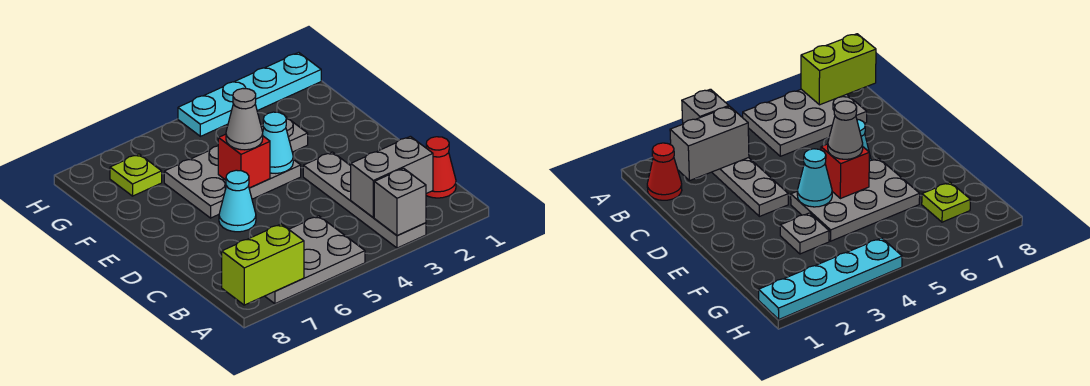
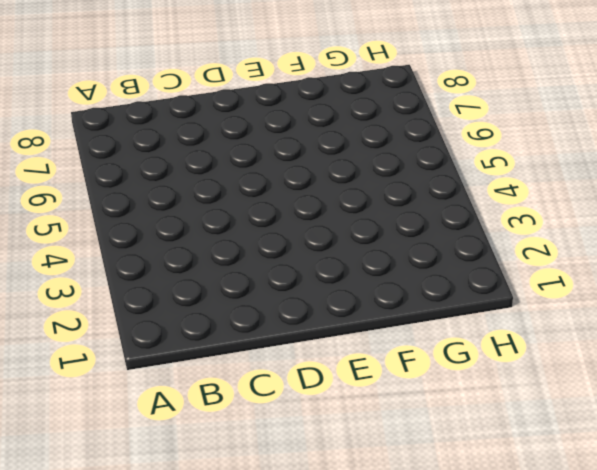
none -> grey plate A3:D3 level 1
none -> grey plate A5:B7 level 1
none -> red cone B1 level 1

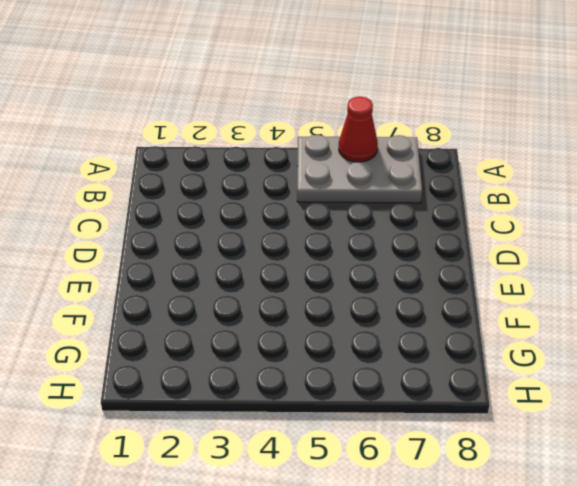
red cone A6 level 2 -> red cone B1 level 1
none -> grey plate A3:D3 level 1
none -> cyan cone D6 level 1
none -> grey plate E4:F6 level 1

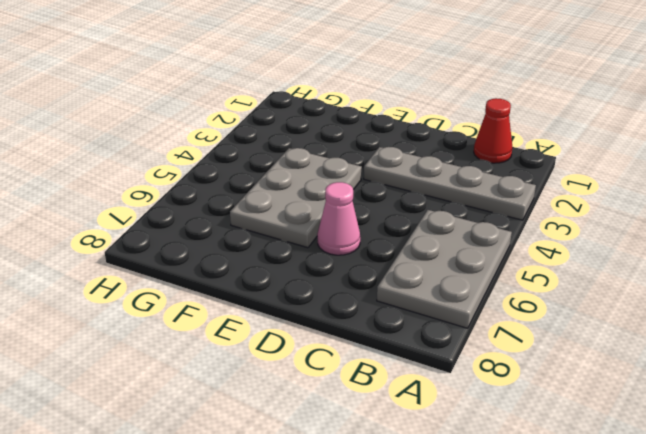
pink cone D6 level 1 -> cyan cone D6 level 1
none -> grey plate F3 level 1
none -> lime plate G7 level 1
none -> cyan plate H1:H4 level 1

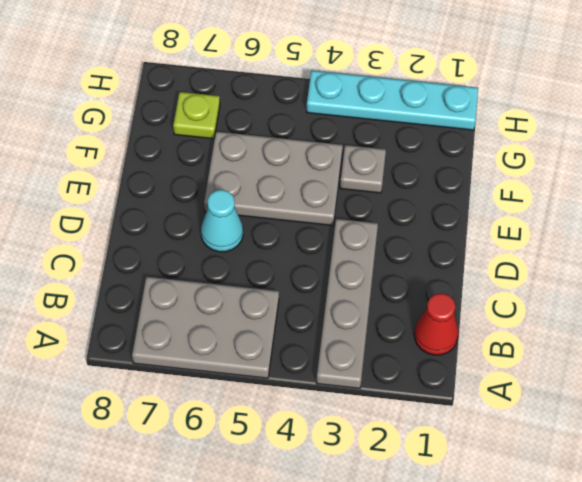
none -> grey brick A3 level 2
none -> lime brick A7:A8 level 2
none -> grey brick B2:B3 level 2

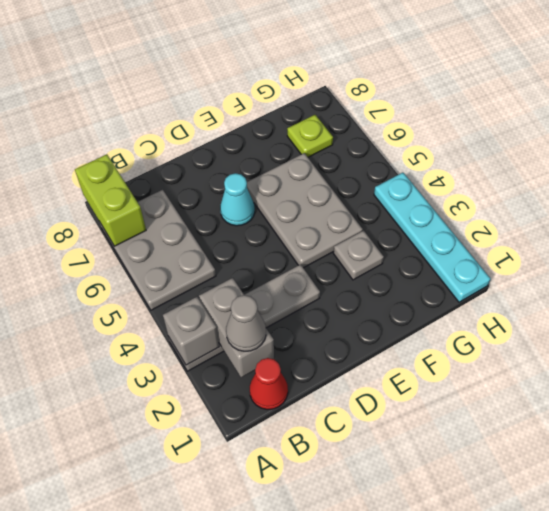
grey cone B2 level 3 -> grey cone E5 level 3
none -> cyan cone E4 level 2
none -> red brick E5 level 2

